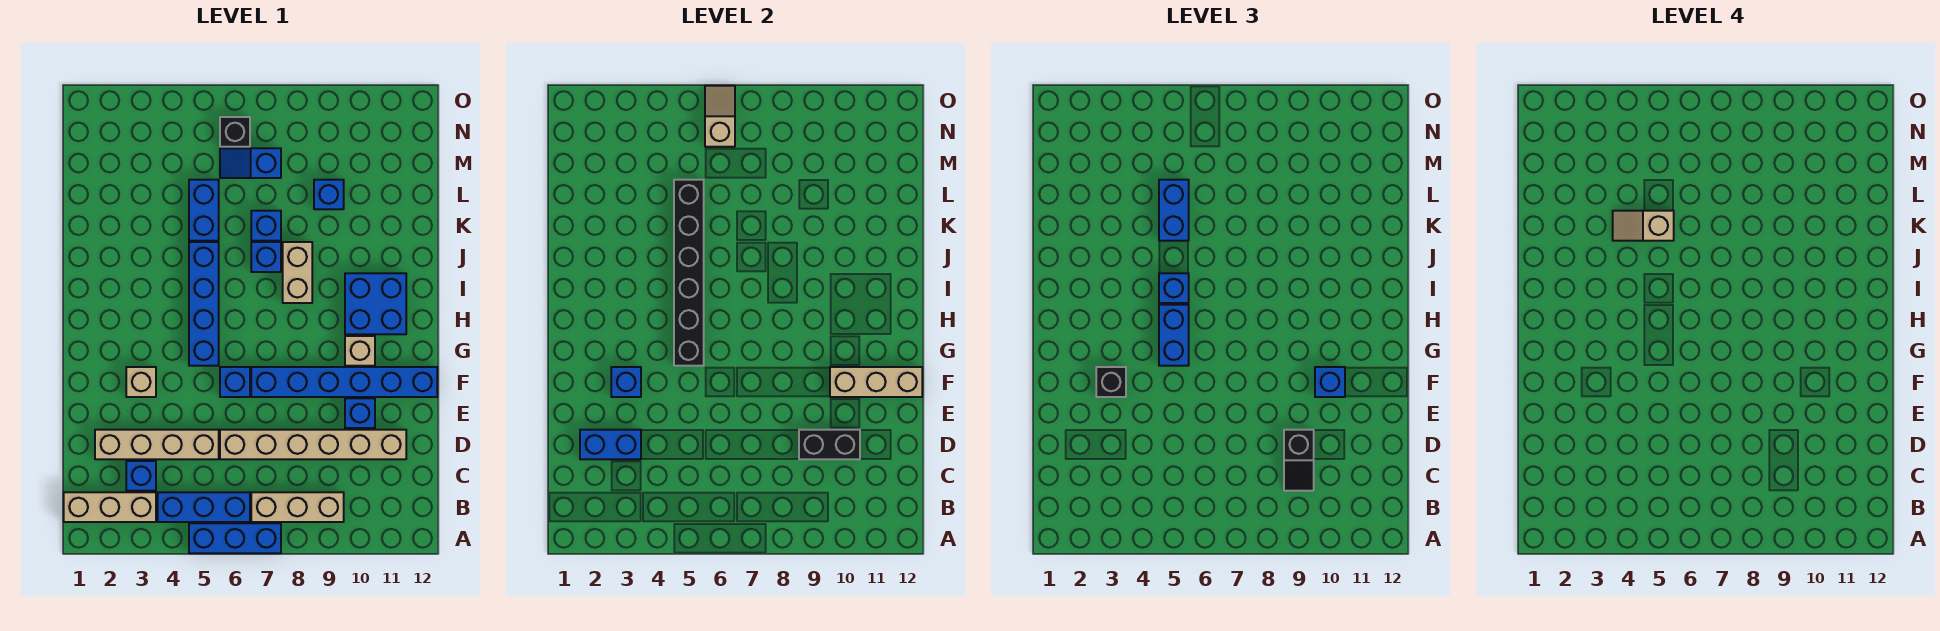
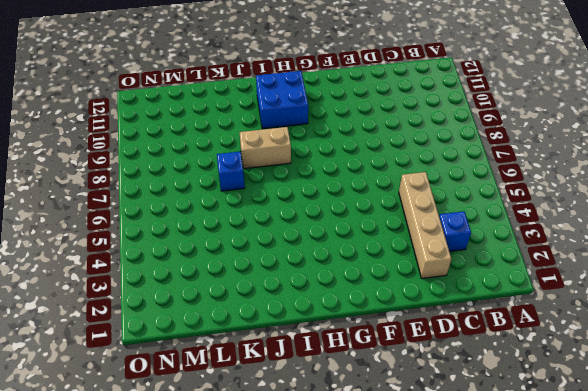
none -> blue brick A5:A7 level 1
none -> tan brick B1:B3 level 1
none -> blue brick B4:B6 level 1
none -> tan brick B7:B9 level 1

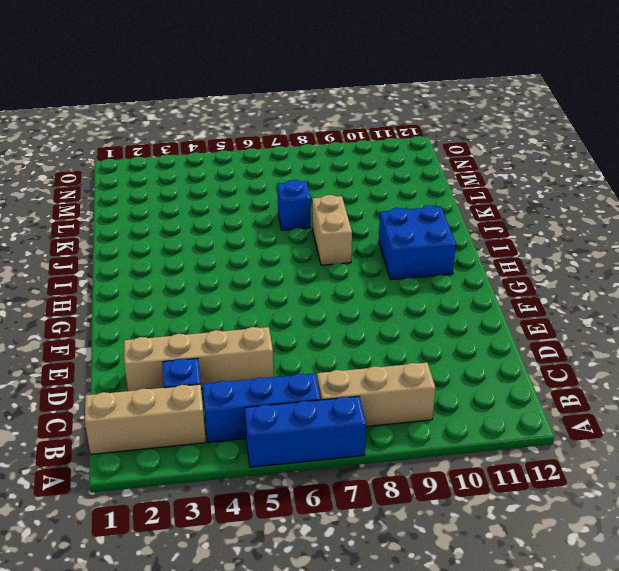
none -> tan brick D6:D11 level 1
none -> blue brick E10 level 1
none -> tan brick F3 level 1
none -> blue brick F6 level 1

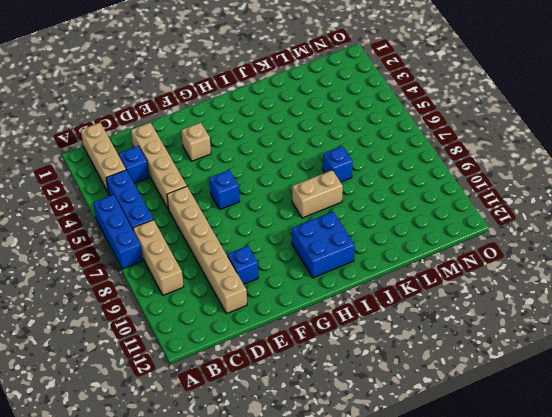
none -> blue brick F7:F12 level 1
none -> blue brick G5:J5 level 1
none -> tan brick G10 level 1
none -> blue brick J7 level 1

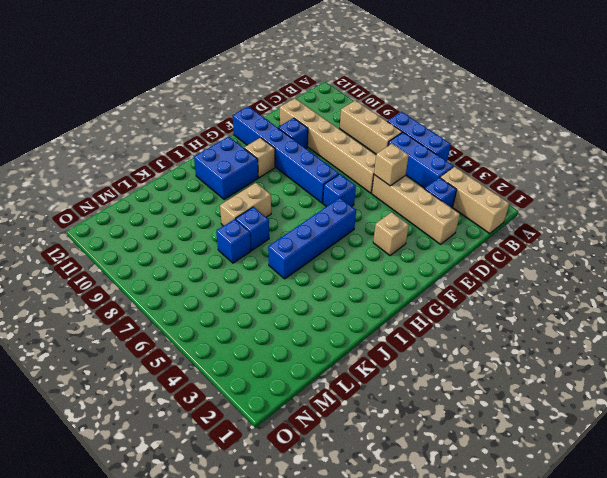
tan brick D5 level 2 -> none
none -> blue brick K5:L5 level 1
none -> blue brick L9 level 1
none -> blue slope M6:M7 level 1 top 7
none -> black brick N6 level 1

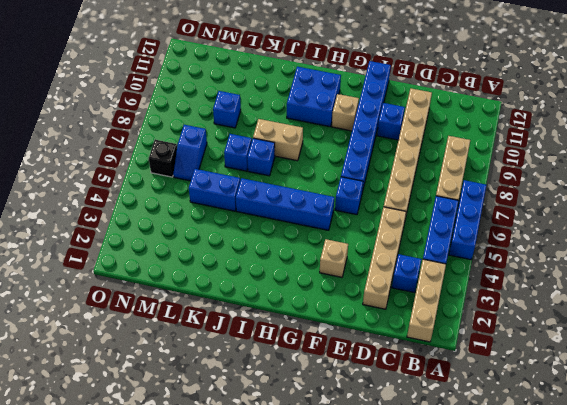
none -> blue brick D2:D3 level 2
none -> black brick D9:D10 level 2
none -> blue brick F3 level 2
none -> tan brick F10:F12 level 2

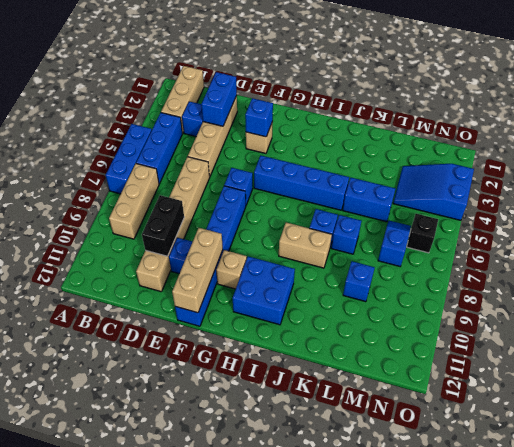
blue slope M3:O4 level 1 top O -> none
none -> black brick G5:L5 level 2
none -> tan slope N6:O6 level 2 top N
none -> black slope C9:D9 level 3 top D
none -> black brick F3 level 3

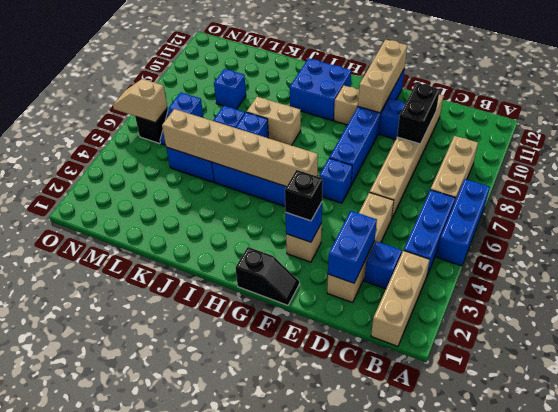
black slope F1:G1 level 1 top G -> black slope C9:D9 level 3 top D
tan brick G5:L5 level 2 -> black brick G5:L5 level 2
none -> blue brick F10 level 3
none -> blue brick G5:H5 level 3
none -> blue brick I5 level 3
none -> blue brick K5:L5 level 3

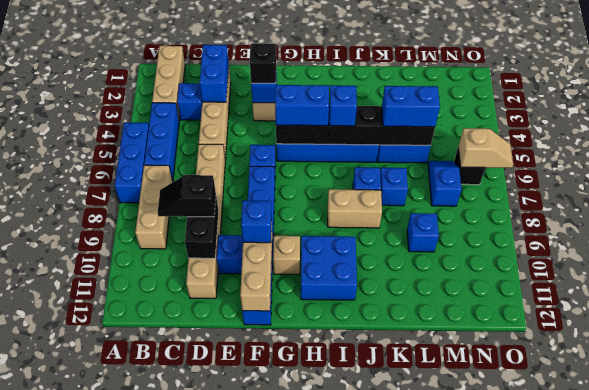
none -> tan slope K4:K5 level 4 top 5

